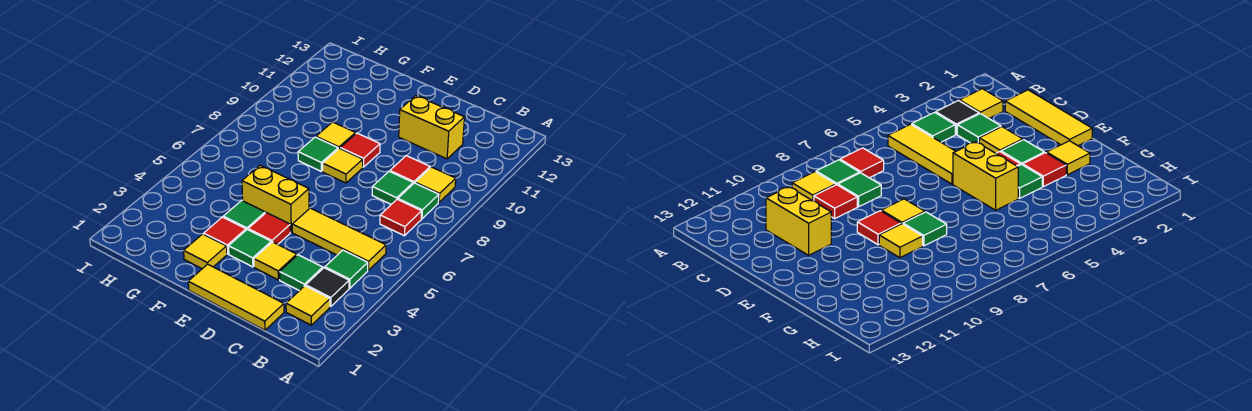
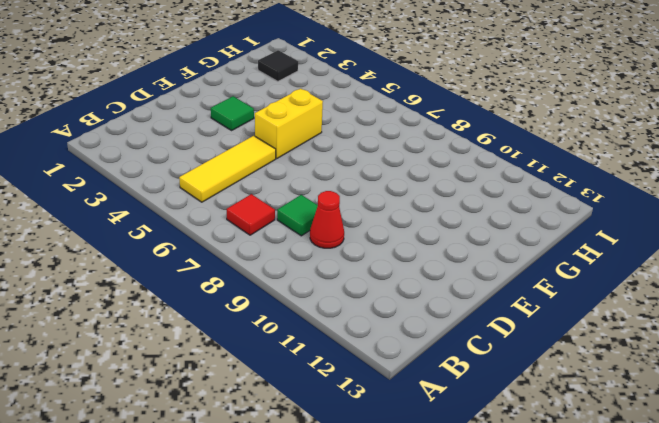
red cone C9 level 1 -> red tile C9 level 1
black tile H2 level 1 -> black tile B3 level 1
none -> yellow tile B2 level 1
none -> green tile B4 level 1
none -> green tile B8 level 1

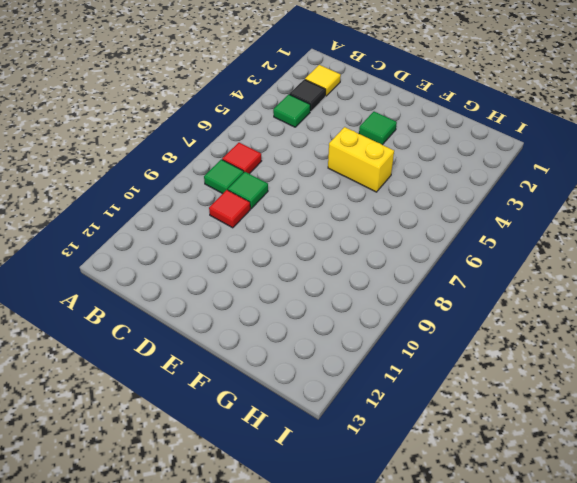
none -> yellow tile B5:D5 level 1
none -> yellow tile B9 level 1
none -> yellow tile C1:E1 level 1

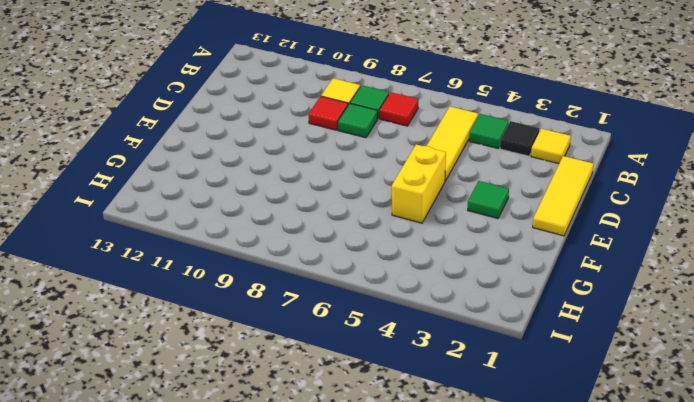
none -> green tile C3 level 1
none -> yellow brick C11:D11 level 1
none -> yellow tile D3 level 1

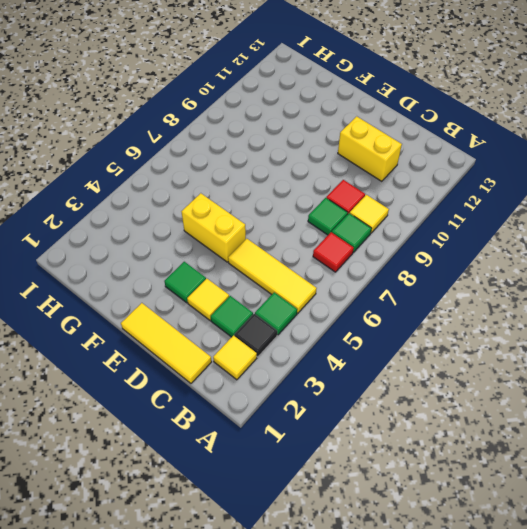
none -> red tile E4 level 1
none -> yellow tile E8 level 1
none -> red tile E9 level 1

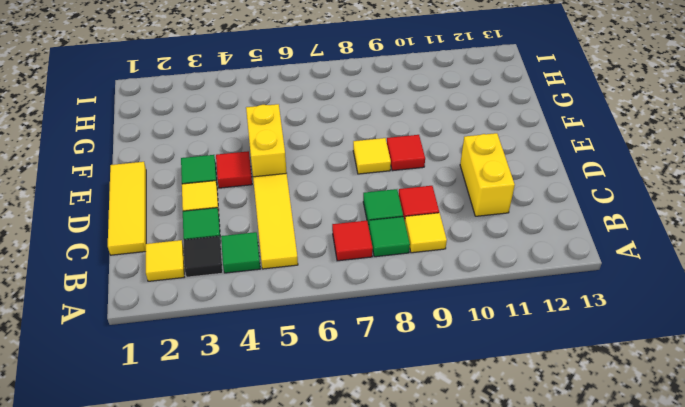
none -> yellow tile F2 level 1
none -> red tile F3 level 1
none -> green tile F4 level 1

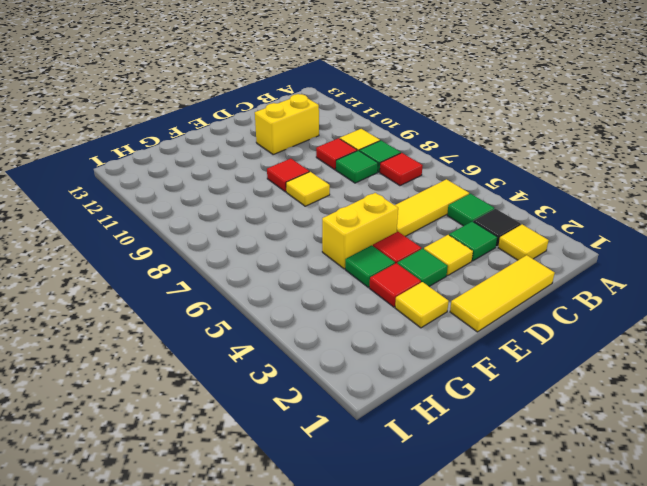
none -> green tile F8 level 1
none -> yellow tile F9 level 1

